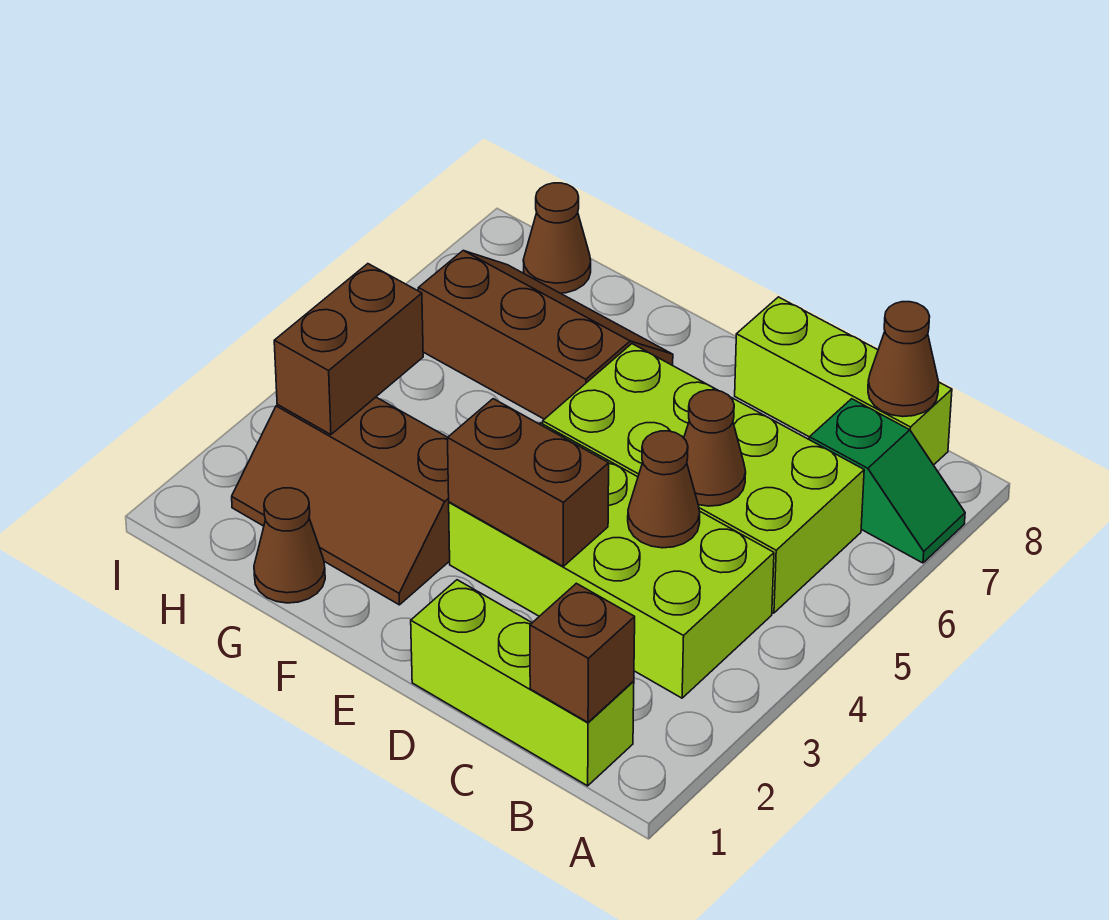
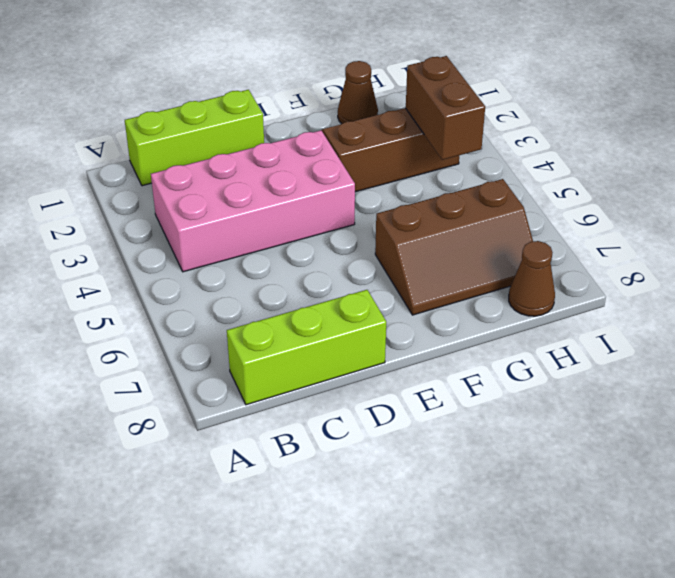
pink brick B3:E4 level 1 -> lime brick B3:E4 level 1
none -> green slope A7:B7 level 1 top B
none -> lime brick B5:E6 level 1
none -> brown brick B1 level 2

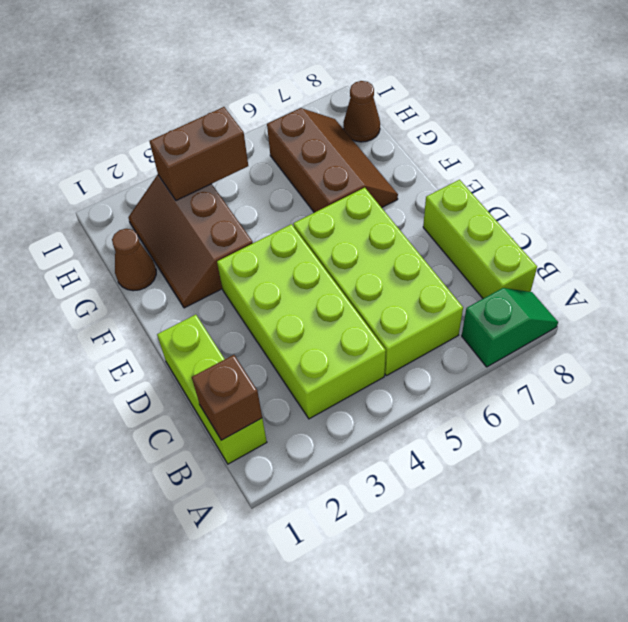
green slope A7:A8 level 1 top 7 -> green slope A7:B7 level 1 top B
none -> brown cone B8 level 2
none -> brown cone C4 level 2
none -> brown cone C5 level 2

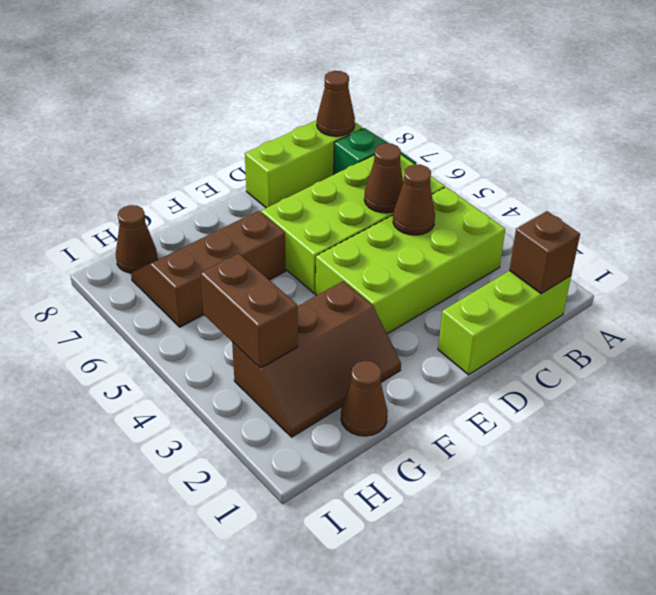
none -> brown brick D3:E3 level 2

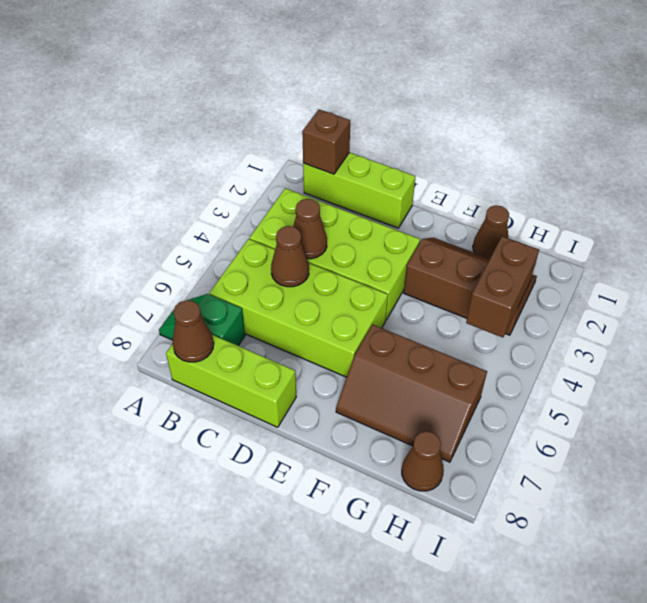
none -> brown brick D3:E3 level 2

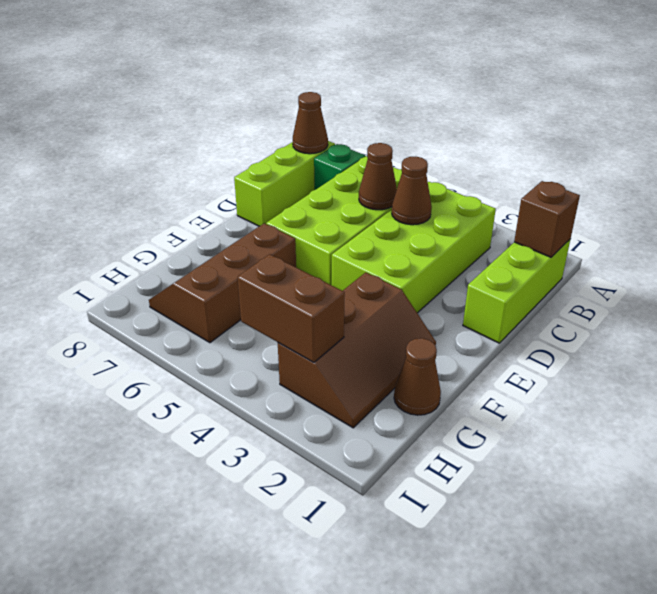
none -> brown cone H8 level 1
none -> brown brick D3:E3 level 2

